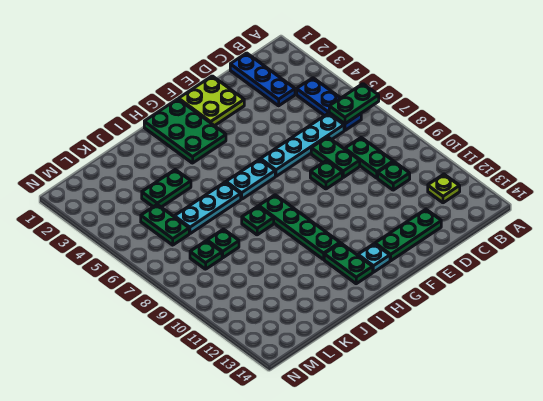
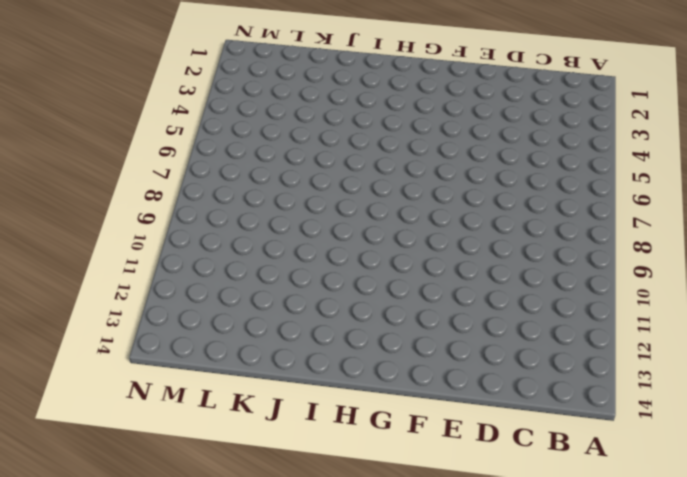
none -> blue plate B4:B6 level 1
none -> lime plate B12 level 1
none -> blue plate C1:C3 level 1

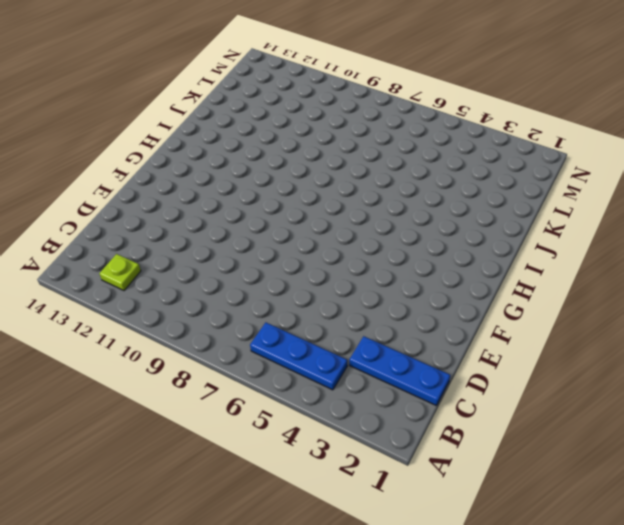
none -> cyan plate C6:F6 level 1
none -> green plate C8:C9 level 1
none -> green plate C10 level 1

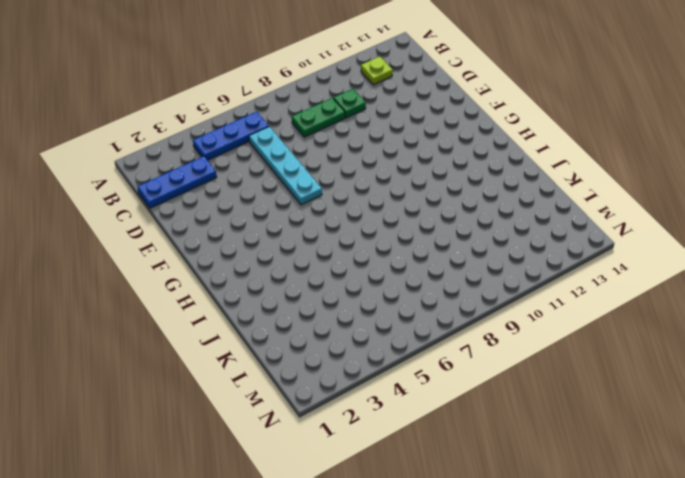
none -> green plate D7:D8 level 1
none -> green plate D13:F13 level 1
none -> lime plate E1:F2 level 1

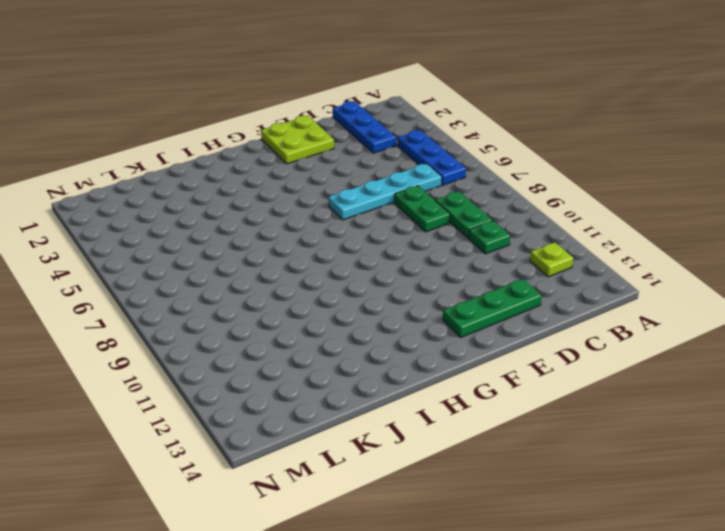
none -> green plate E8 level 1
none -> green plate G1:H3 level 1
none -> cyan plate G6:H6 level 1

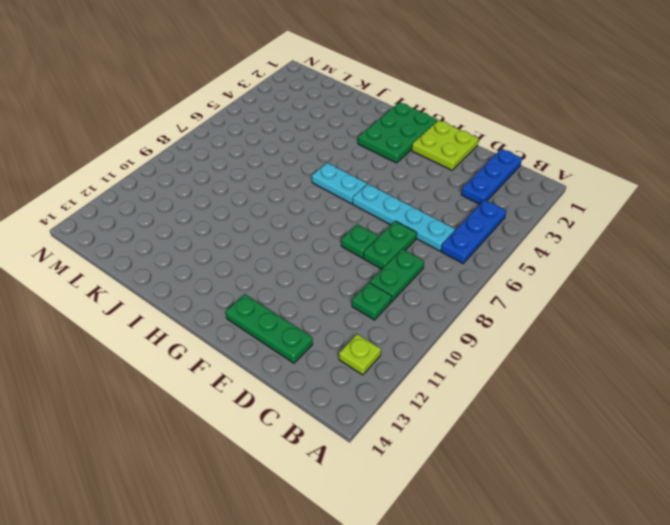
none -> cyan plate G13 level 1
none -> green plate H8:H11 level 1
none -> green plate H12:H13 level 1

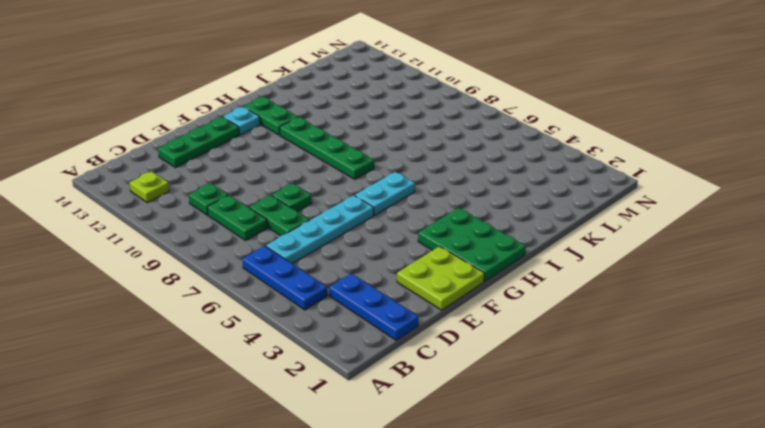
none -> cyan plate I6:K6 level 1
none -> green plate I8 level 1
none -> green plate J4:K4 level 1

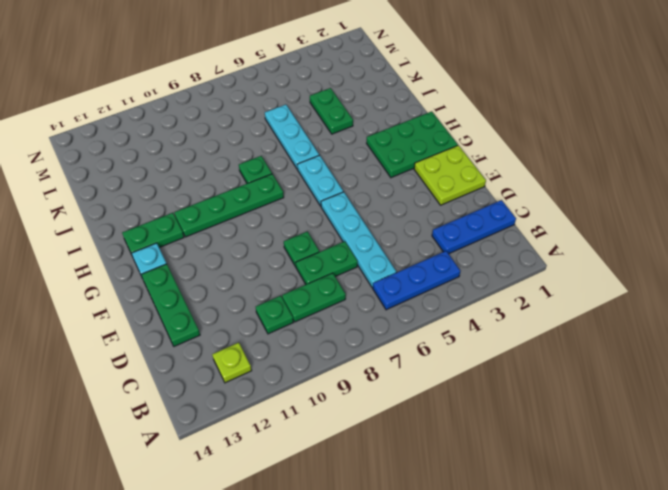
none -> green plate K8 level 1
none -> green plate L5:L6 level 1
none -> green plate L8 level 1

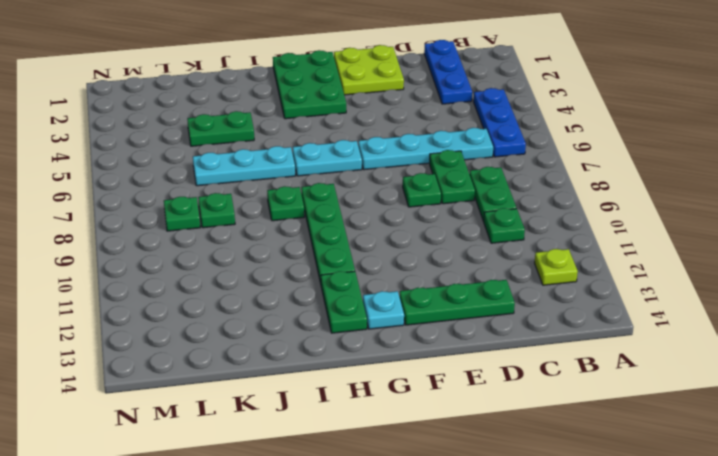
none -> green plate L5:L6 level 1
none -> green plate A6:B6 level 2

